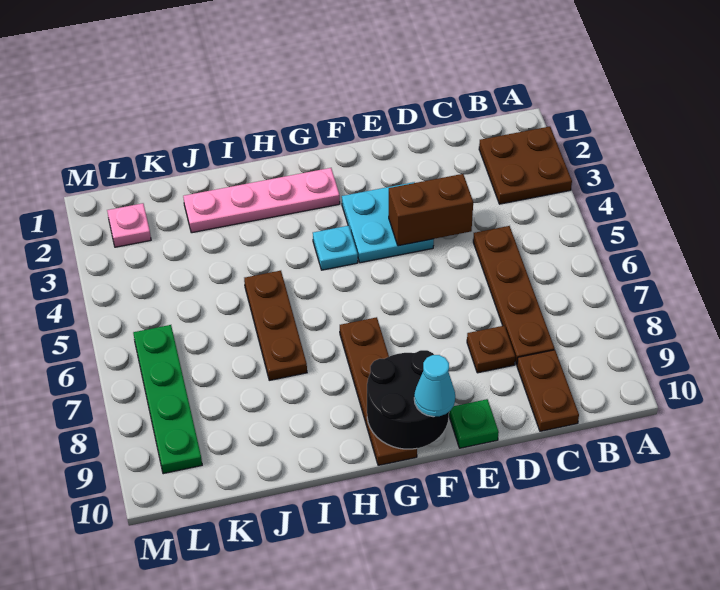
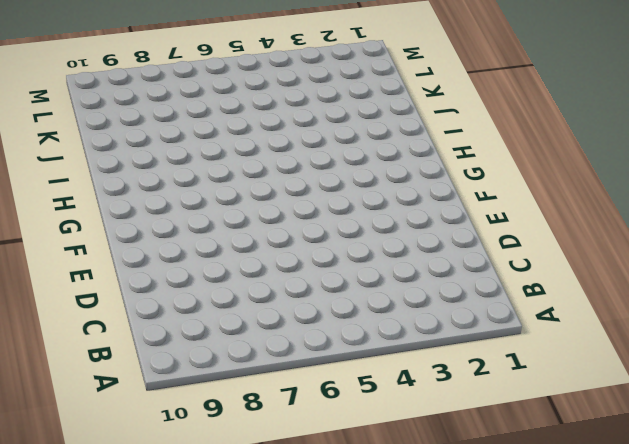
none -> brown plate A2:B3 level 1
none -> brown plate C5:C8 level 1
none -> brown plate C9:C10 level 1

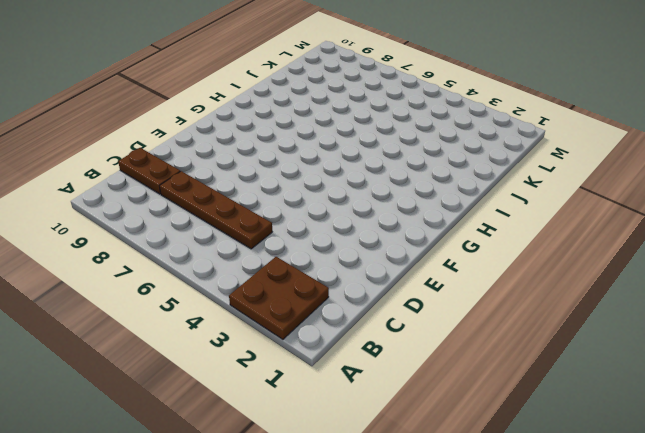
none -> brown plate D8 level 1
none -> cyan plate E3:F4 level 1
none -> green plate E10 level 1

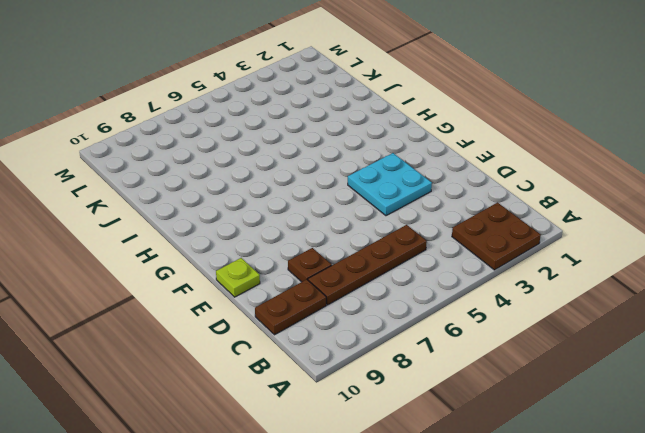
lime plate E10 level 1 -> green plate E10 level 1
none -> pink plate G2:J2 level 1
none -> cyan plate G4 level 1
none -> brown plate G7:G10 level 1

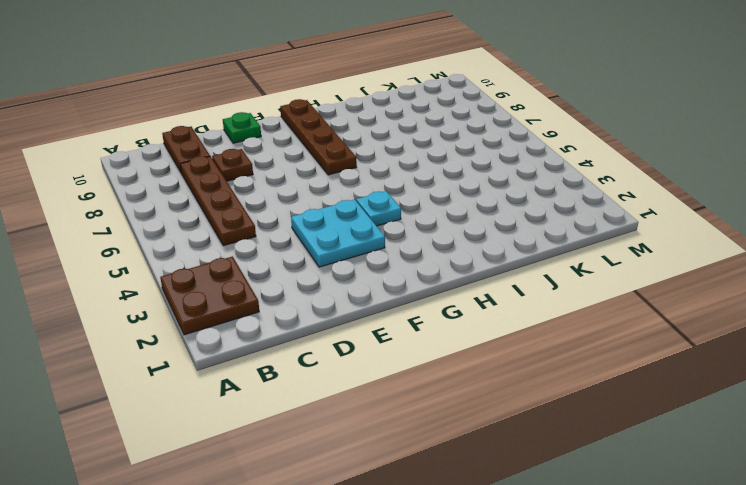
none -> pink plate G2:J2 level 1
none -> brown plate I5:I7 level 1
none -> pink plate L2 level 1

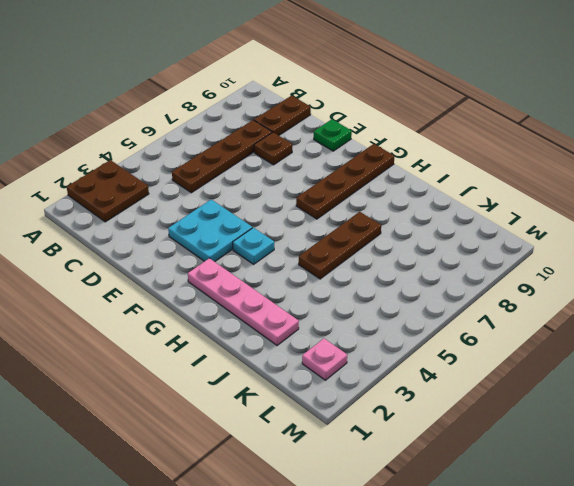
none -> green plate L6:L9 level 1
none -> brown brick D4:E4 level 2
none -> black round brick F9:G10 level 2

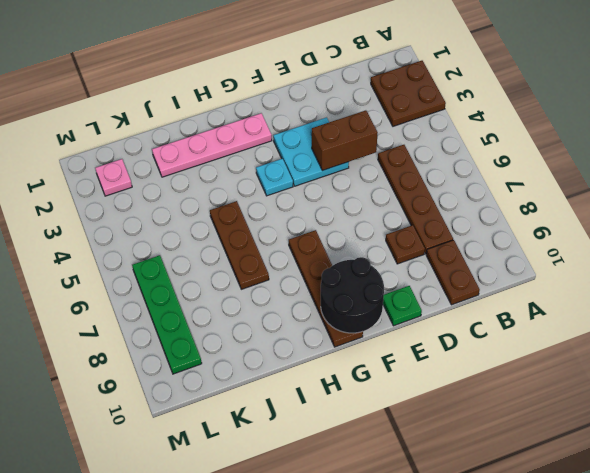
none -> cyan cone F10 level 3

